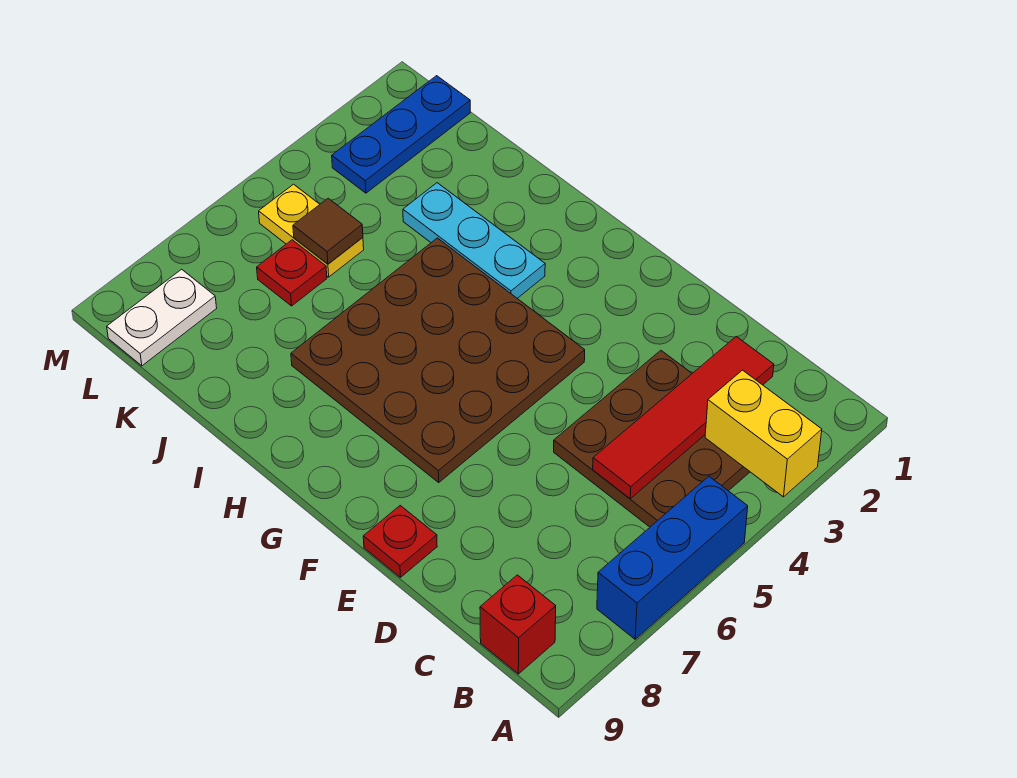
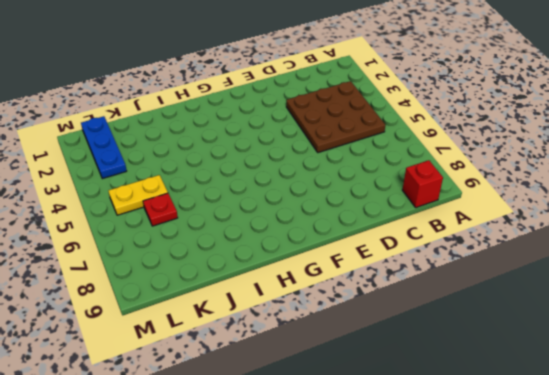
none -> blue brick A5:A7 level 1
none -> red plate E9 level 1
none -> brown plate F4:I7 level 1

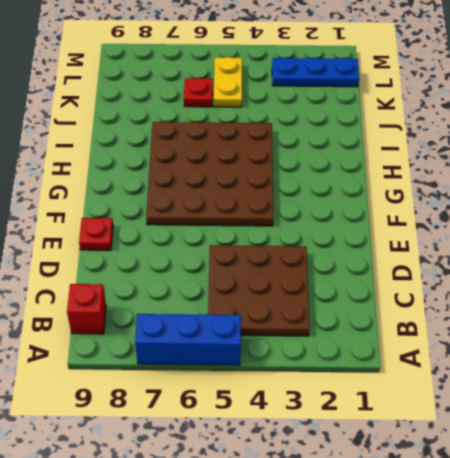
none -> cyan plate H3:J3 level 1
none -> white plate L8:L9 level 1
none -> yellow brick A3:B3 level 2

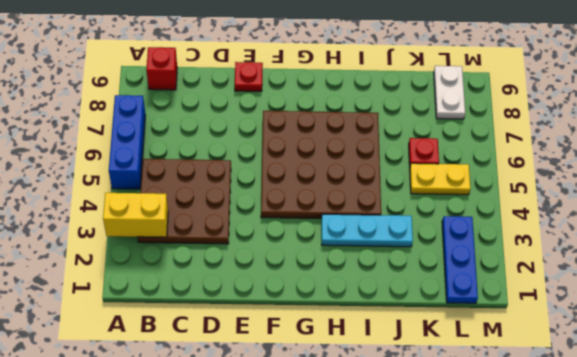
none -> red tile C2:C5 level 2
none -> brown tile K5 level 2

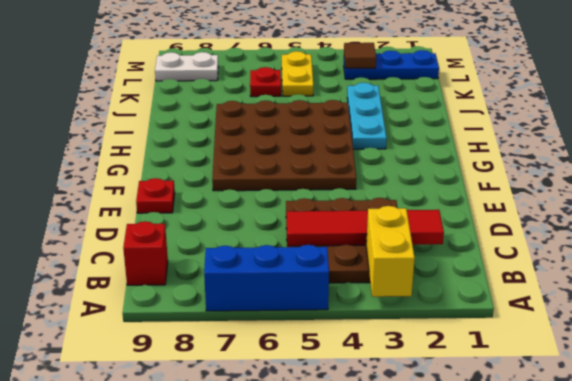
brown tile L3 level 2 -> brown tile K5 level 2

